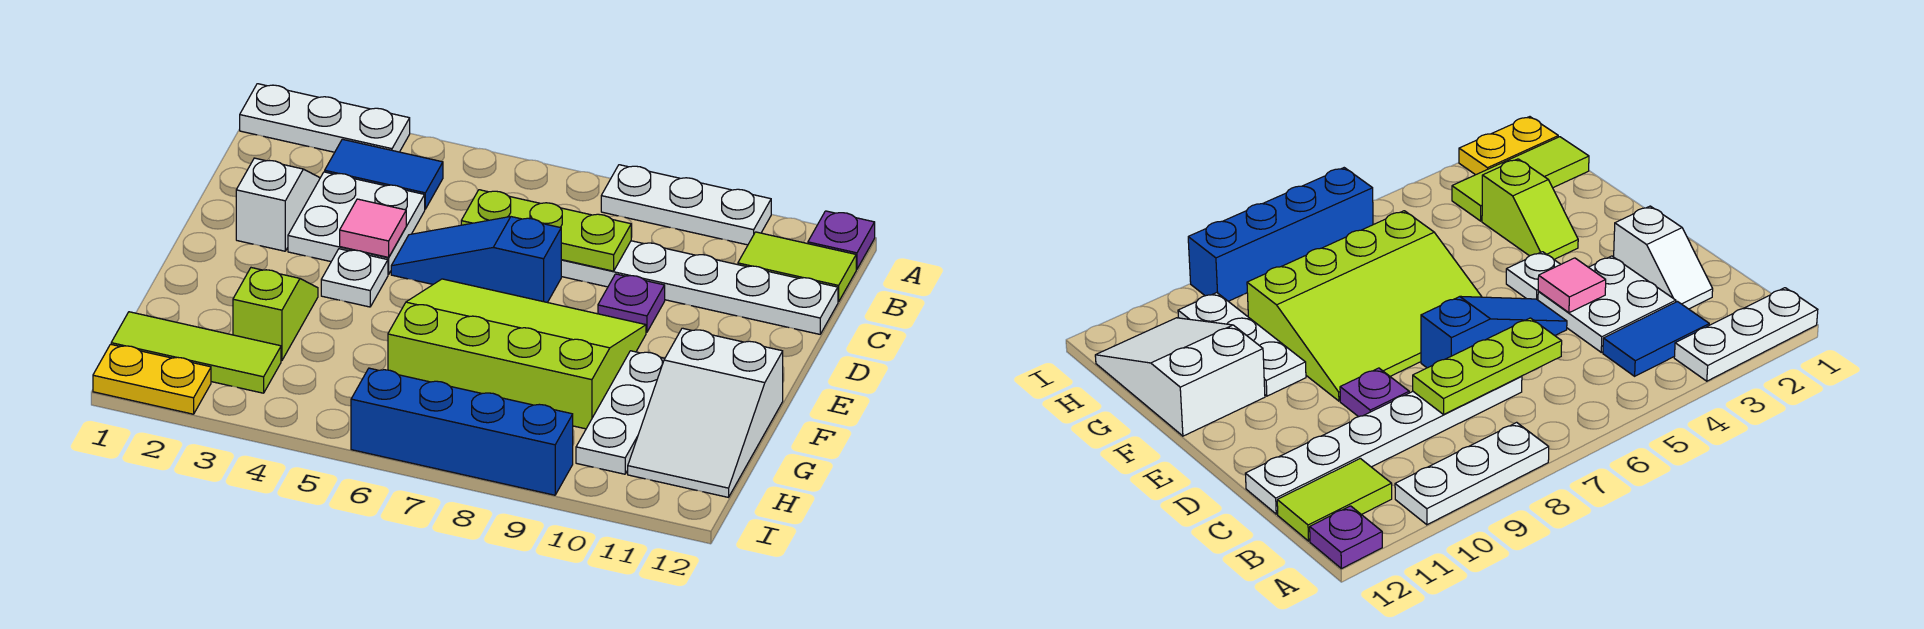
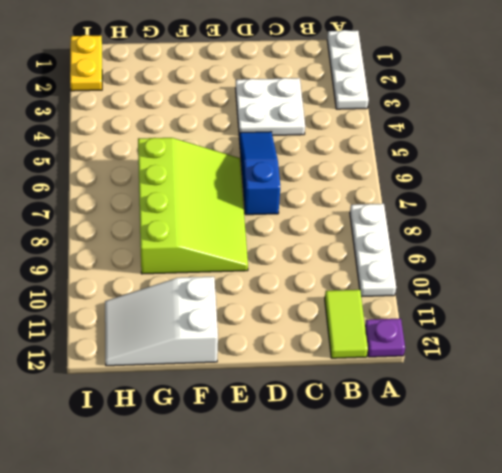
none -> blue tile B3:B4 level 1
none -> white slope C2:D2 level 1 top D
none -> white plate C7:C12 level 1

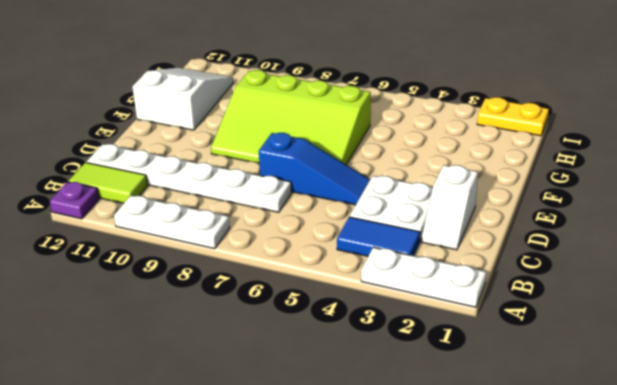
none -> purple plate D9 level 1
none -> white plate E4 level 1
none -> lime slope F3:G3 level 1 top G

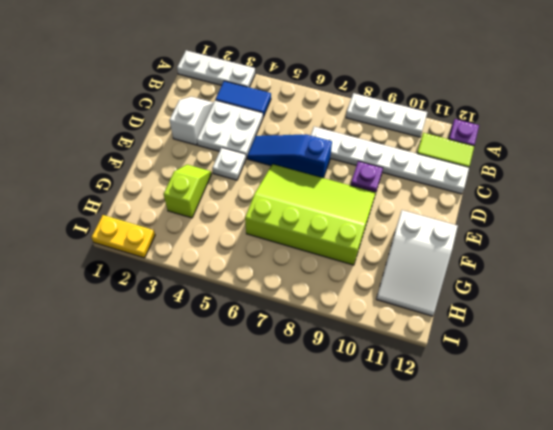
none -> white plate F10:H10 level 1
none -> lime tile H1:H3 level 1
none -> blue brick I6:I9 level 1

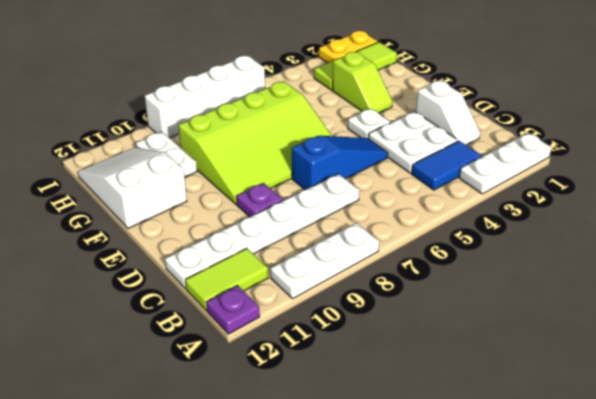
white plate G10:H10 level 1 -> white plate F10:H10 level 1
white brick I6:I9 level 1 -> blue brick I6:I9 level 1
none -> lime plate C6:C8 level 2
none -> pink tile D4 level 2

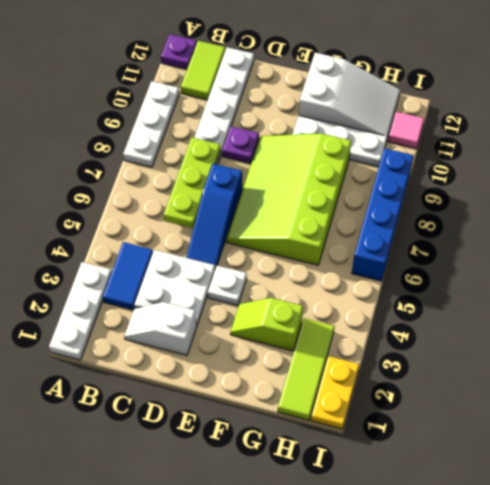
pink tile I11 level 1 -> pink tile D4 level 2

